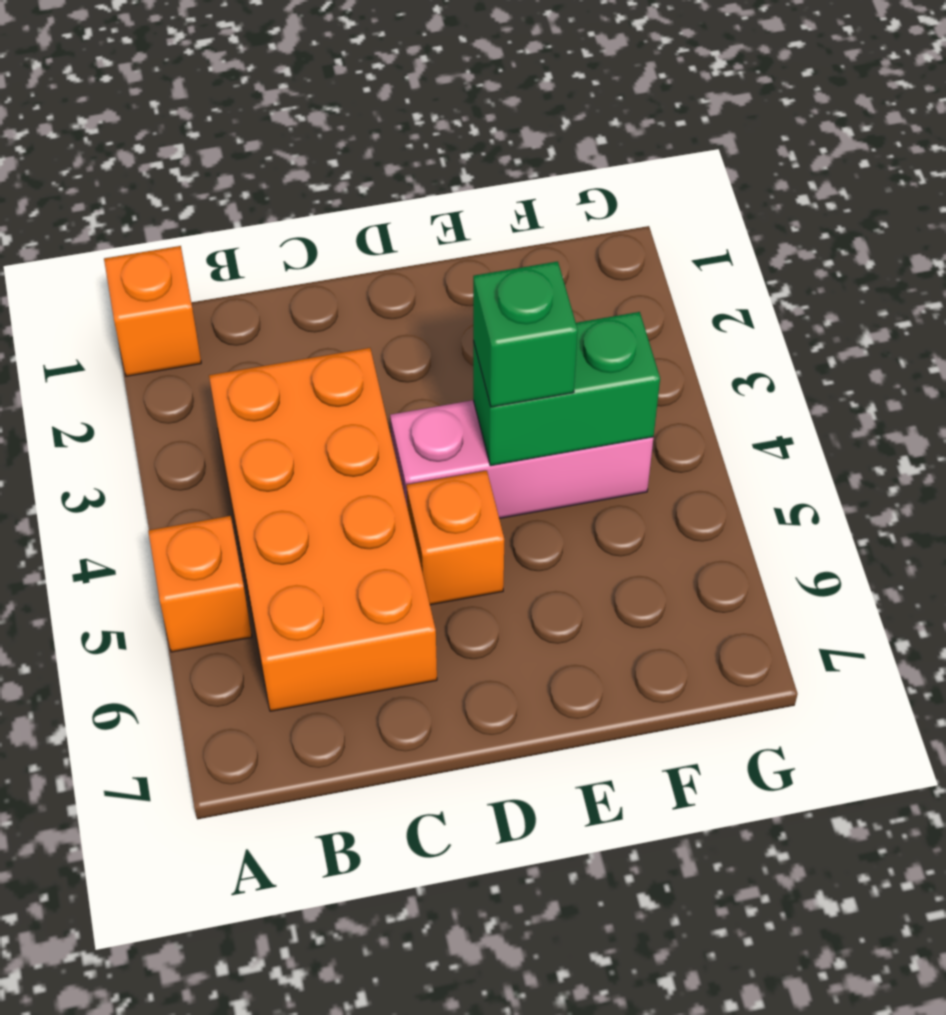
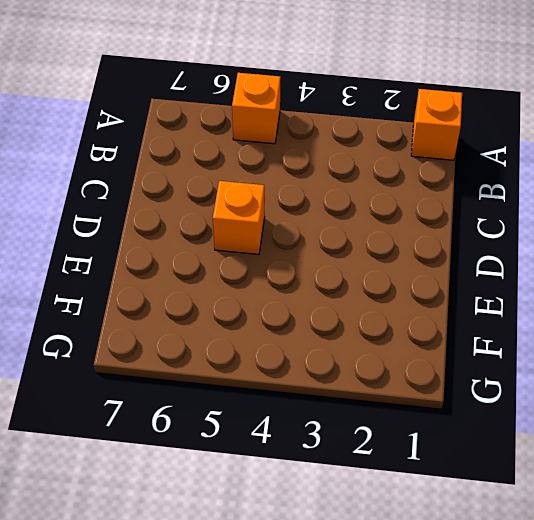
none -> orange brick B3:C6 level 1
none -> pink brick D4:F4 level 1

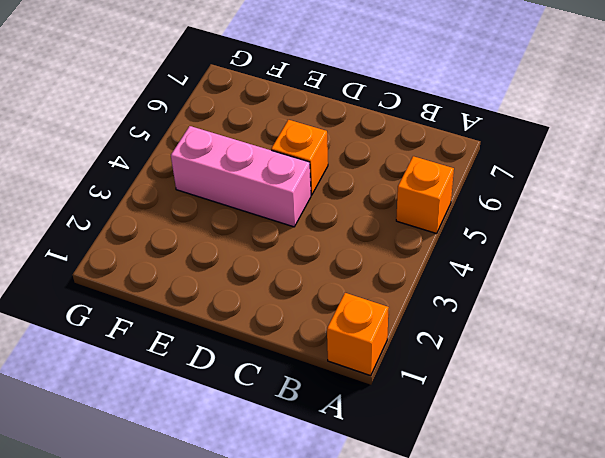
none -> orange brick B3:C6 level 1
none -> green brick E4:F4 level 2

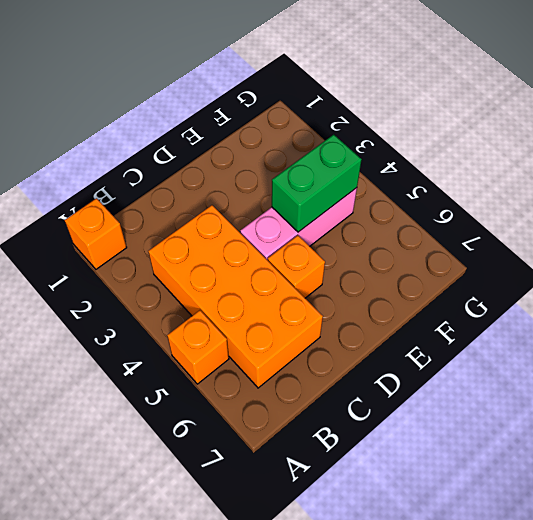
none -> green brick E4 level 3

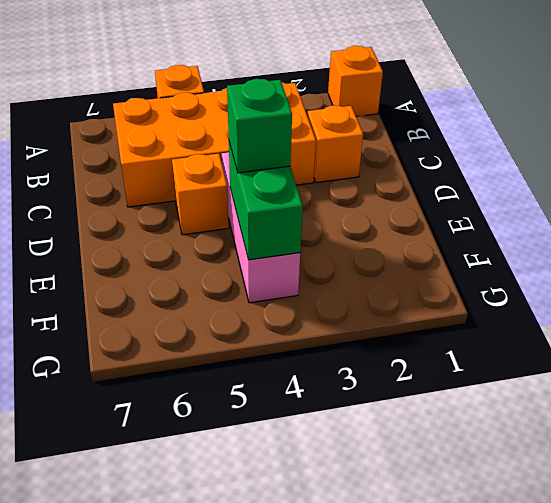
orange brick C2 level 1 -> none

